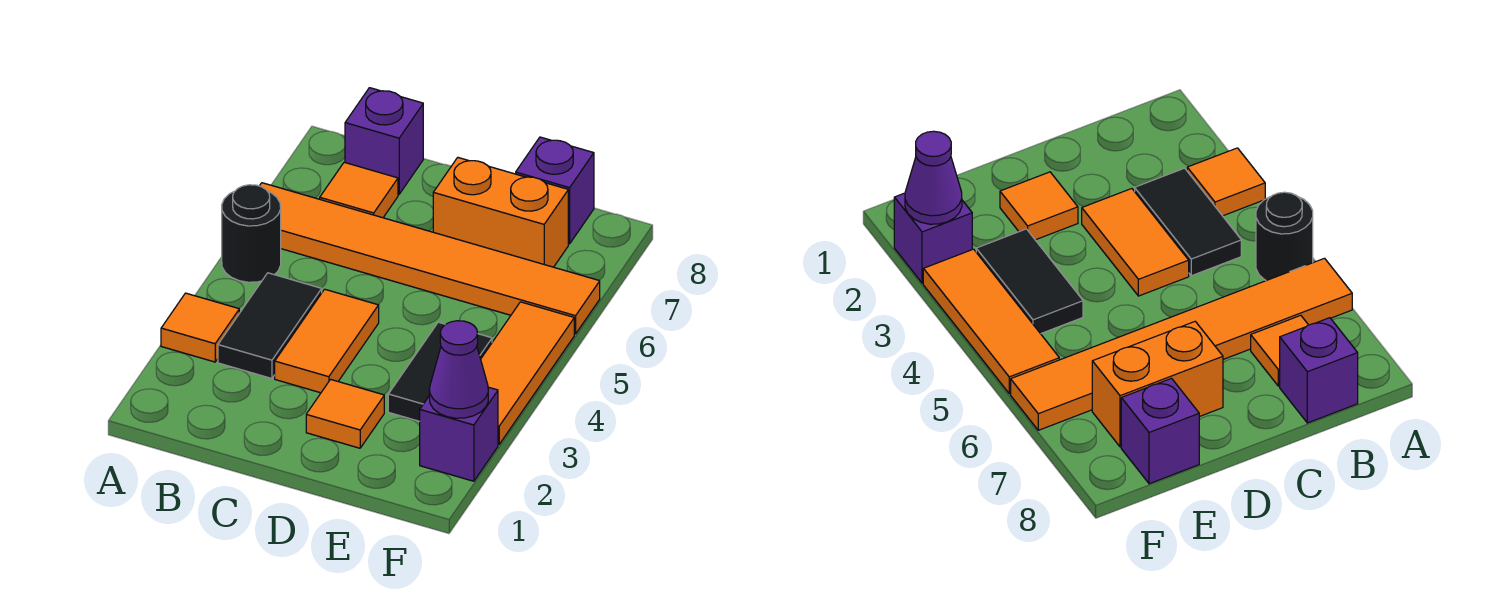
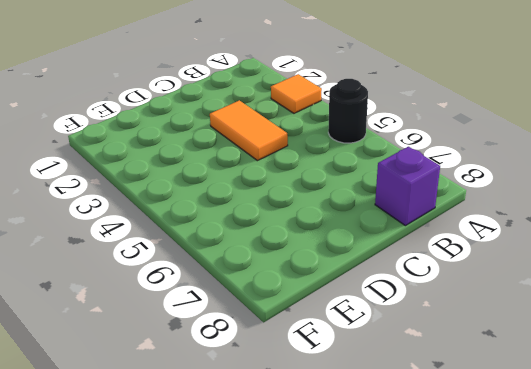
none -> orange tile A6:F6 level 1
none -> black tile B3:B4 level 1
none -> orange tile B7 level 1

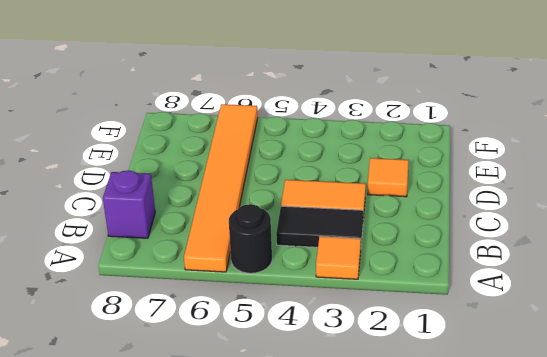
none -> orange tile B7 level 1
none -> orange brick D7:E7 level 1
none -> black tile E3:E4 level 1

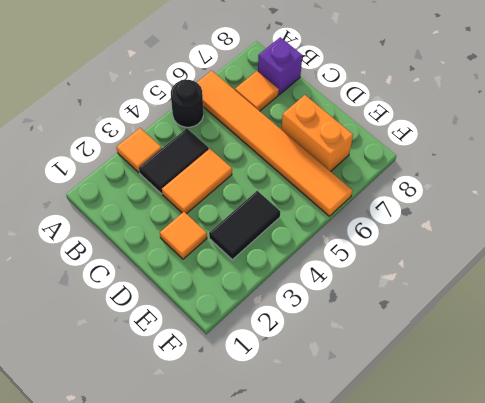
none -> purple brick E8 level 1
none -> purple brick F2 level 1
none -> orange tile F3:F5 level 1

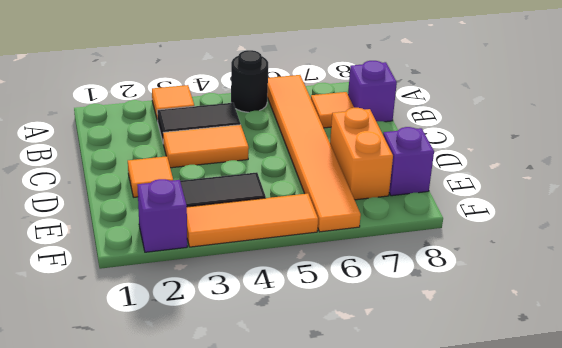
none -> purple cone F2 level 2

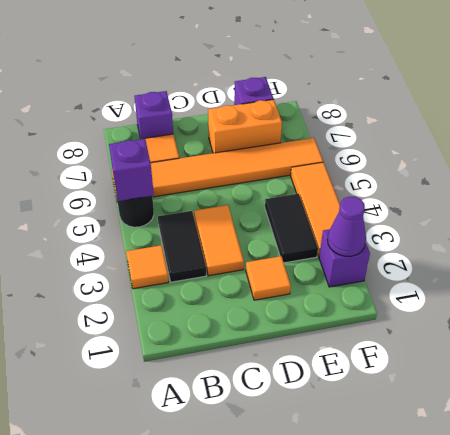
purple brick A5 level 2 -> none

